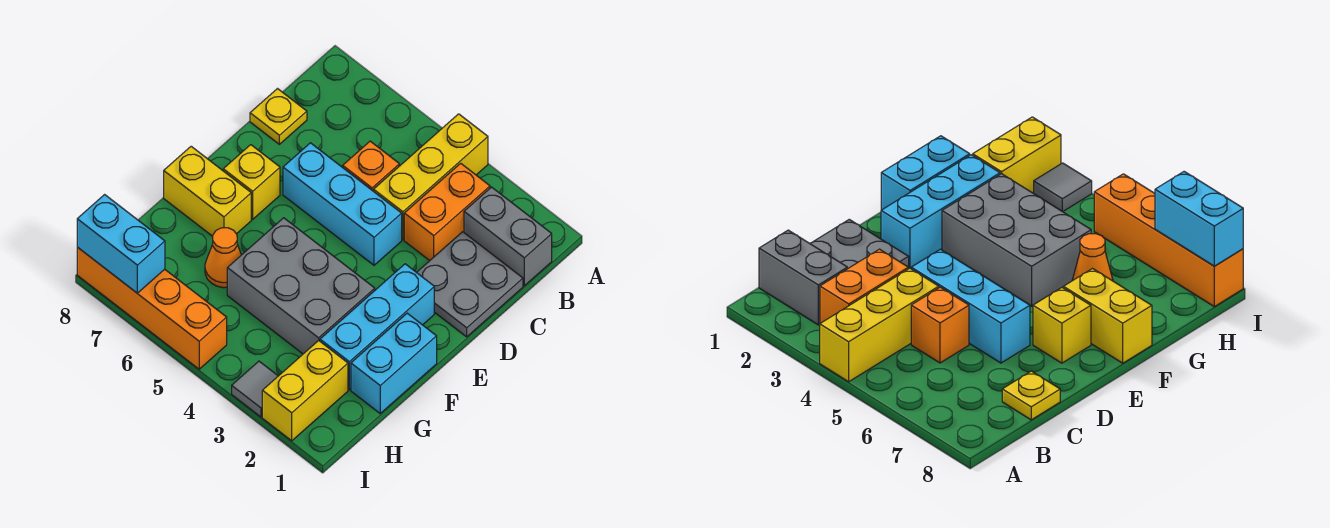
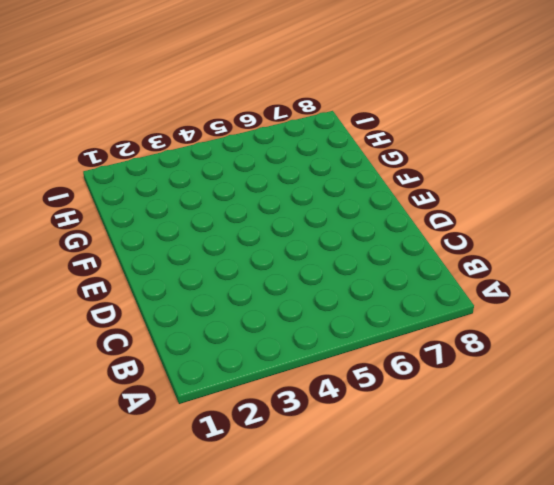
none -> yellow brick A4:C4 level 1
none -> grey brick B1:B2 level 1
none -> orange brick B3:C3 level 1

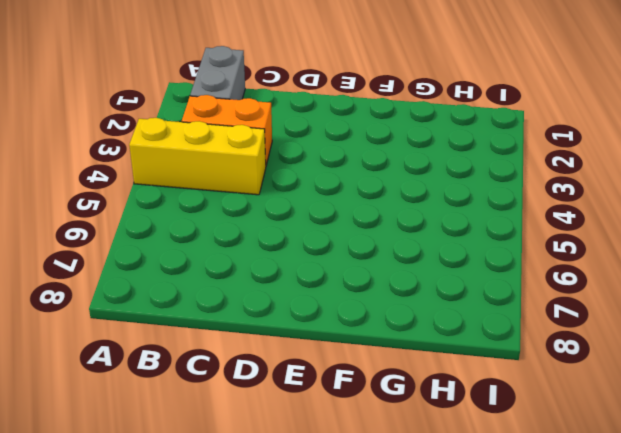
none -> grey plate C1:D2 level 1
none -> orange brick C5 level 1
none -> yellow plate C8 level 1

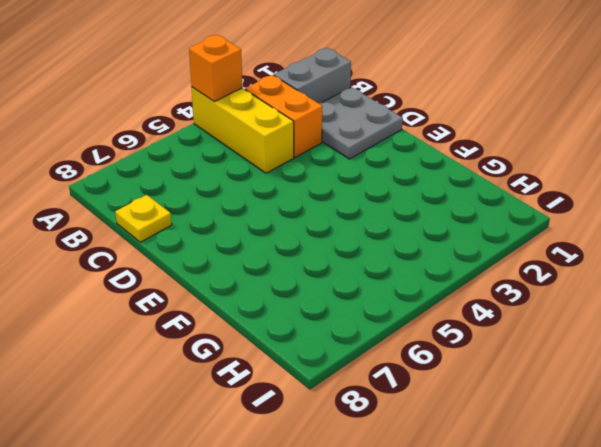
orange brick A4 level 2 -> orange brick C5 level 1
none -> cyan brick D4:D6 level 1
none -> cyan brick E2:G2 level 1
none -> yellow brick E7 level 1

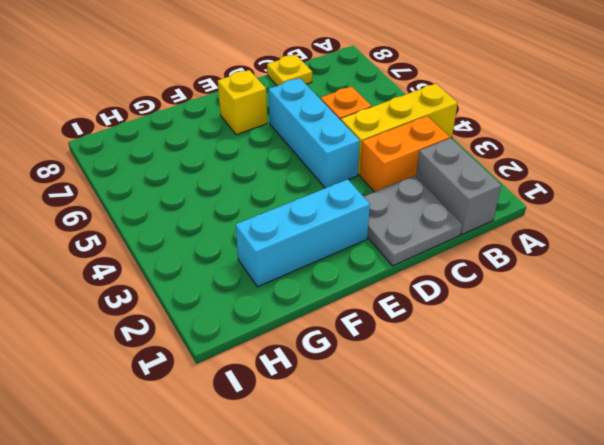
none -> cyan brick F1:G1 level 1
none -> grey brick F3:G5 level 1
none -> yellow brick F7:F8 level 1

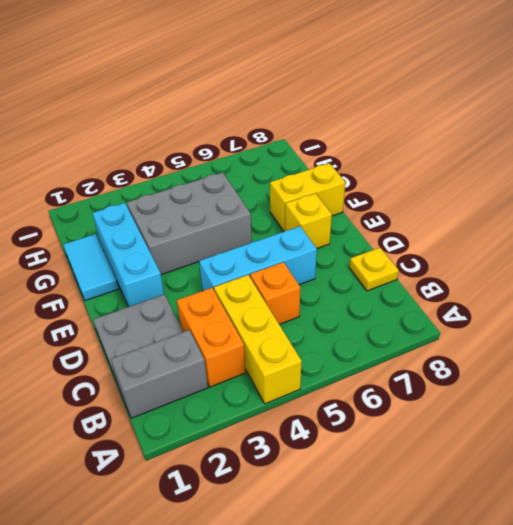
cyan tile F1:G1 level 1 -> cyan brick F1:G1 level 1
none -> orange cone G6 level 1
none -> yellow brick H2:I2 level 1
none -> grey tile I3 level 1

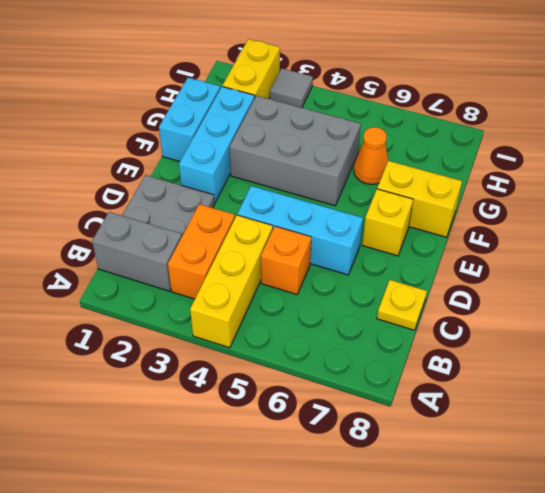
none -> orange brick I5:I8 level 1
none -> cyan brick I7:I8 level 2

